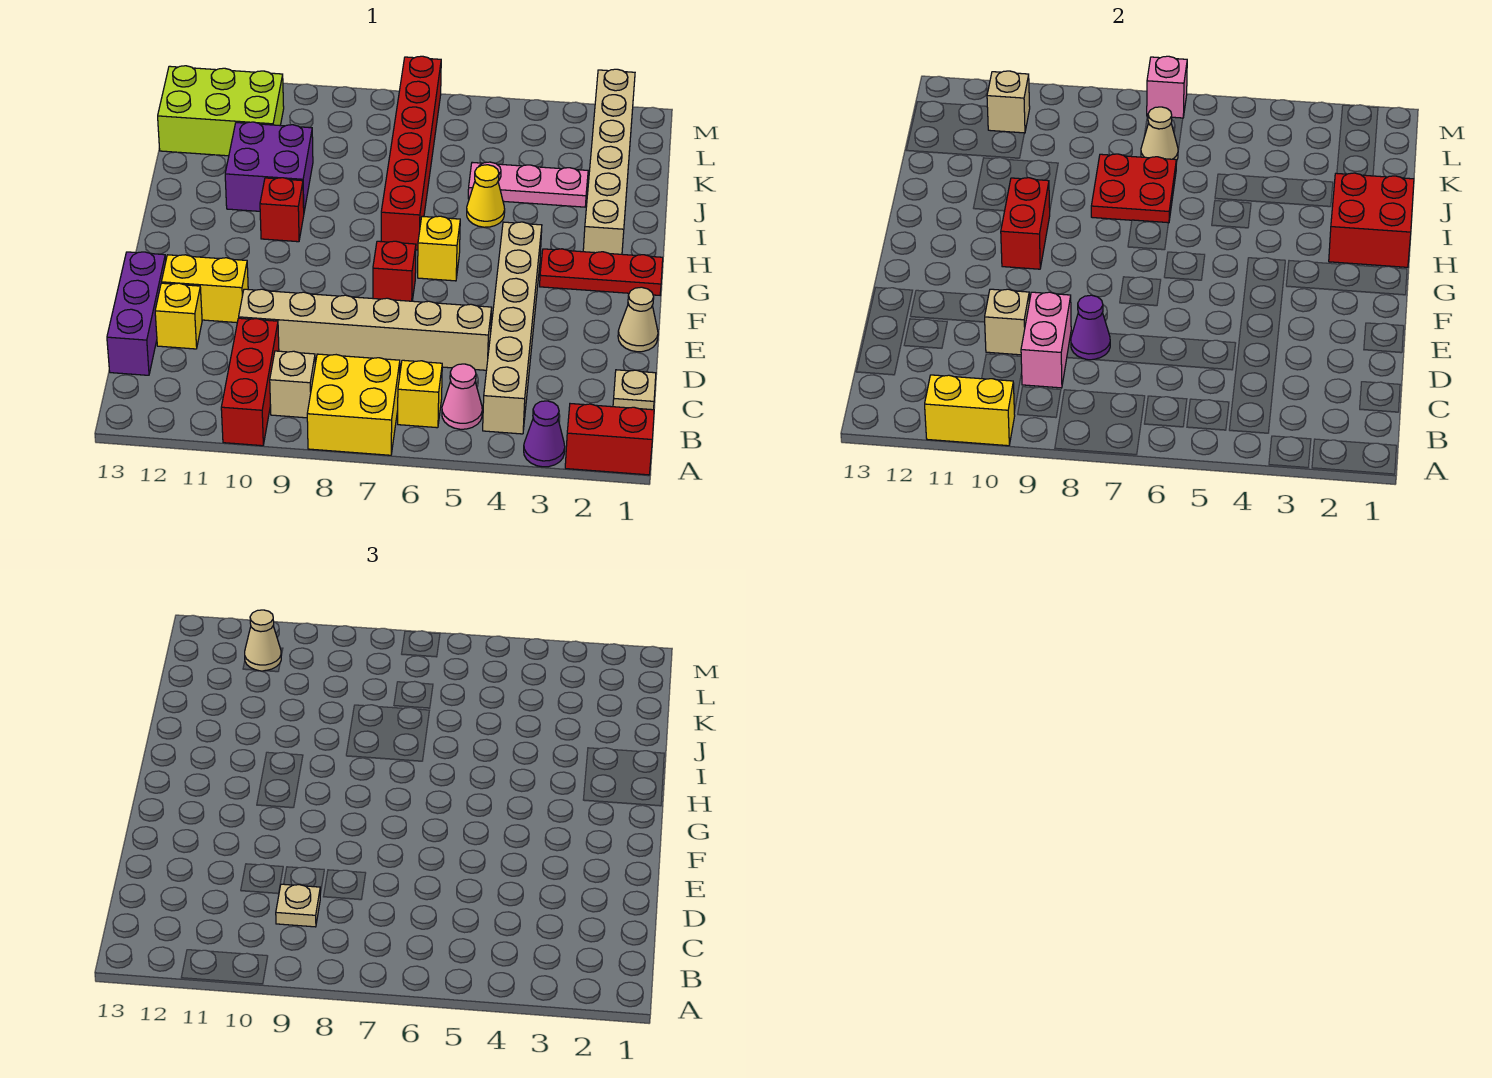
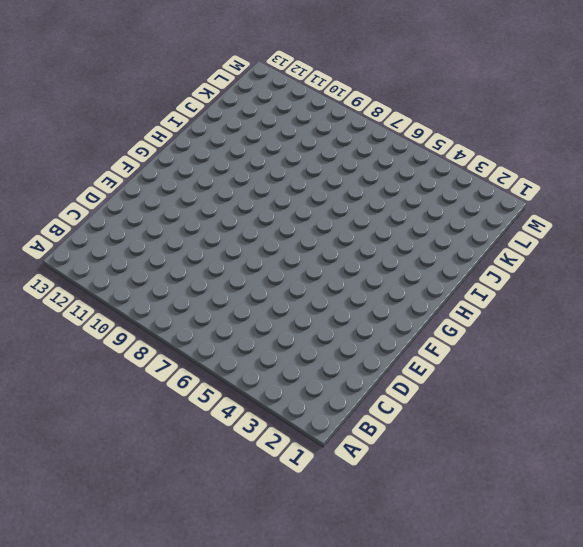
none -> red brick A1:A2 level 1
none -> purple cone A3 level 1
none -> yellow brick A7:B8 level 1
none -> red brick A10:C10 level 1

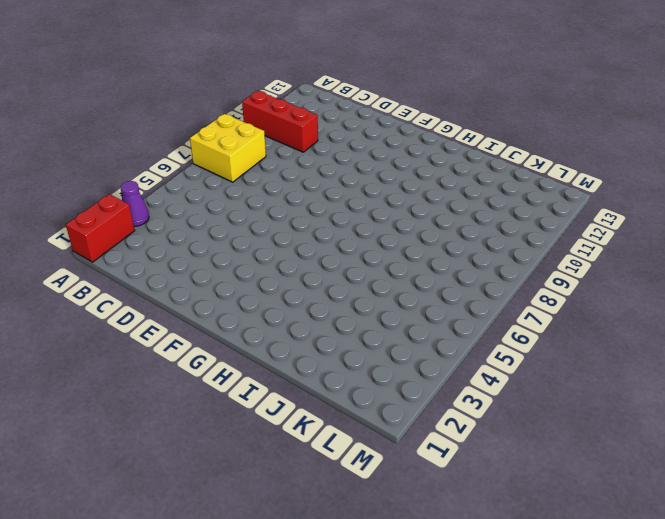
none -> tan brick B4:G4 level 1
none -> pink cone B5 level 1
none -> yellow brick B6 level 1
none -> tan brick B9 level 1

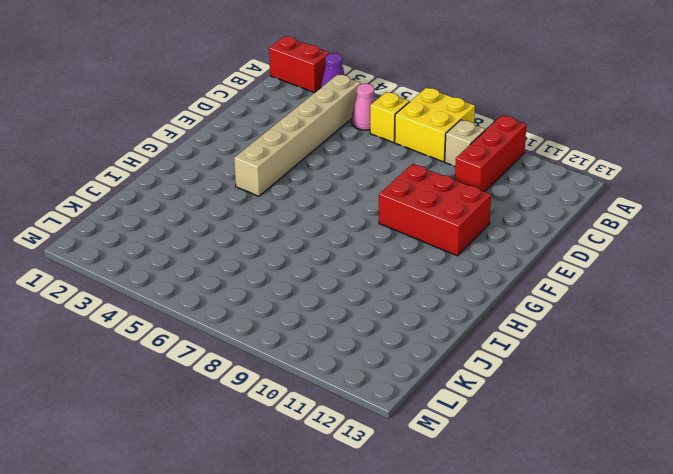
red brick E9:F11 level 1 -> yellow brick E11:E12 level 1
none -> tan plate C1 level 1
none -> purple brick C13:E13 level 1
none -> tan brick D5:D10 level 1
none -> yellow brick D12 level 1

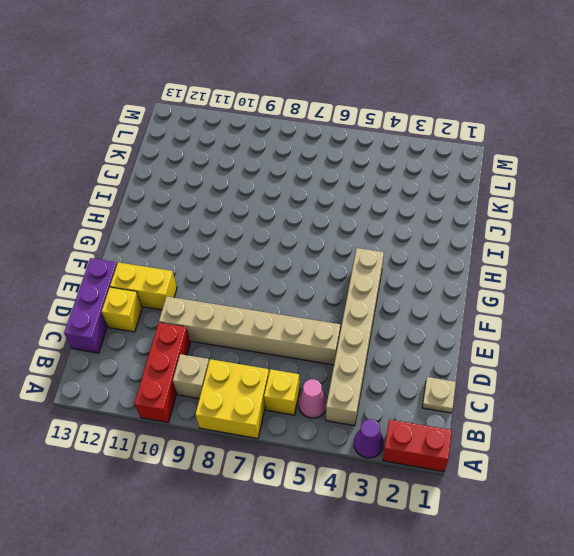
none -> tan cone E1 level 1
none -> red brick F7 level 1
none -> red plate G1:G3 level 1
none -> yellow brick G6 level 1

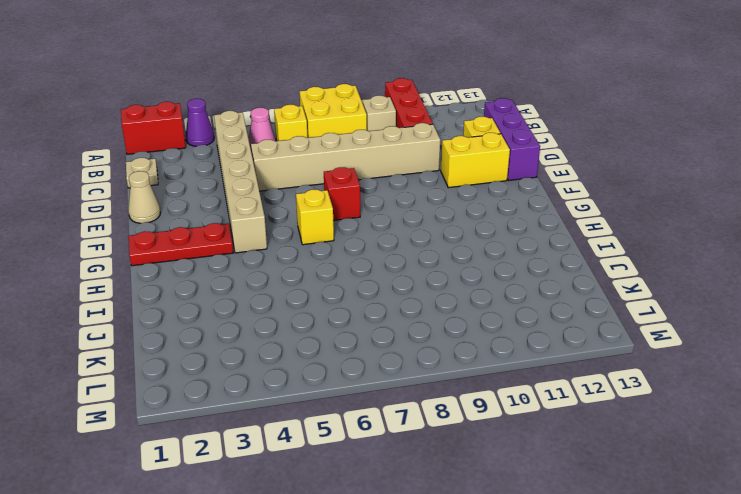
none -> tan brick H2:M2 level 1
none -> red brick H7:M7 level 1
none -> red brick H10 level 1
none -> yellow cone I5 level 1

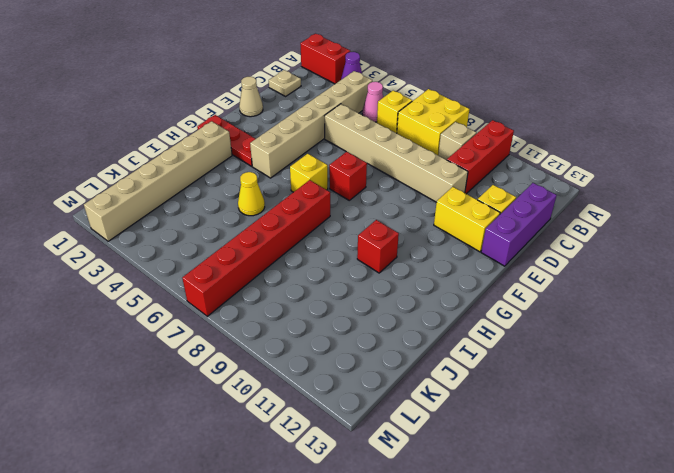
none -> purple brick I10:J11 level 1
none -> pink plate J3:J5 level 1
none -> lime brick K11:L13 level 1
none -> yellow brick A10:A11 level 2

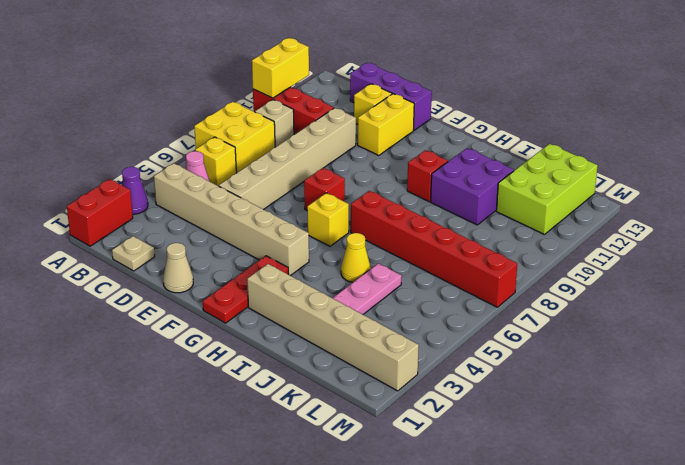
none -> pink brick C9:D9 level 2
none -> purple cone D8 level 2
none -> tan brick D10 level 2
none -> red brick G10:H10 level 2

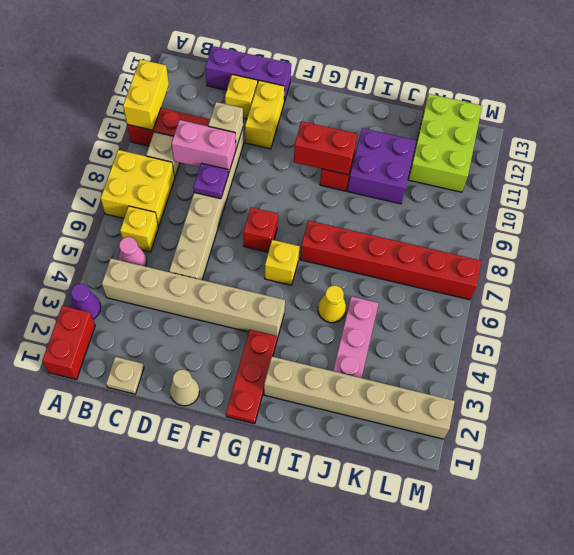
purple plate D8 level 2 -> purple cone D8 level 2
none -> red brick H1:I2 level 2
none -> red plate I7:J8 level 2
none -> tan cone K7 level 2
none -> tan brick L11 level 2

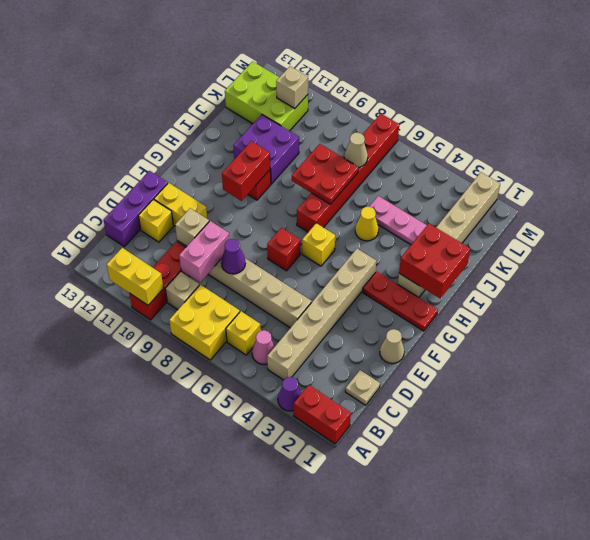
none -> pink brick M7 level 2
none -> tan plate C9 level 3
none -> tan cone L11 level 3

